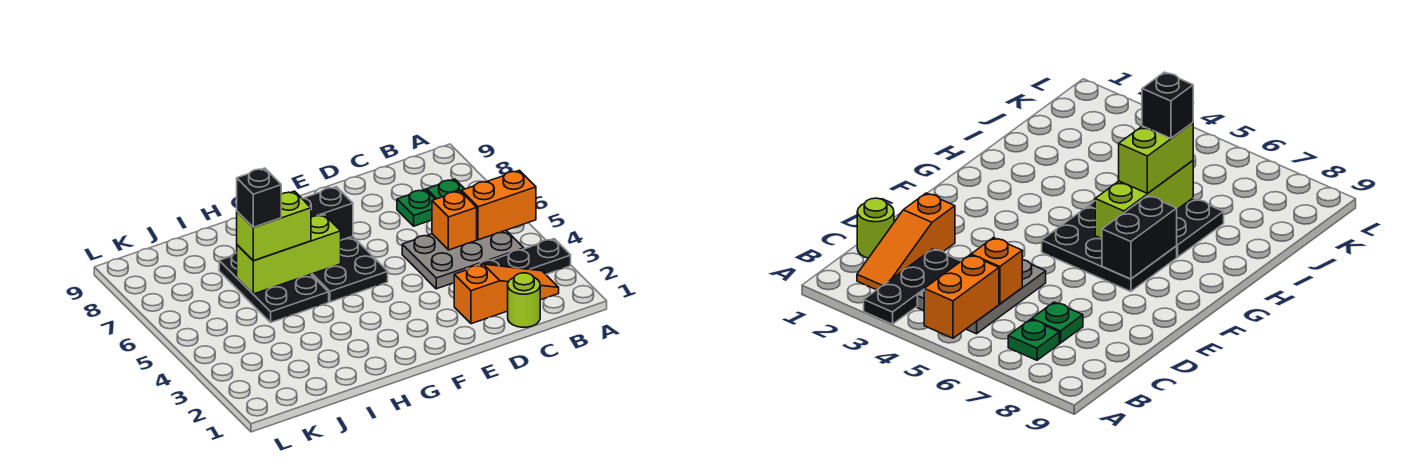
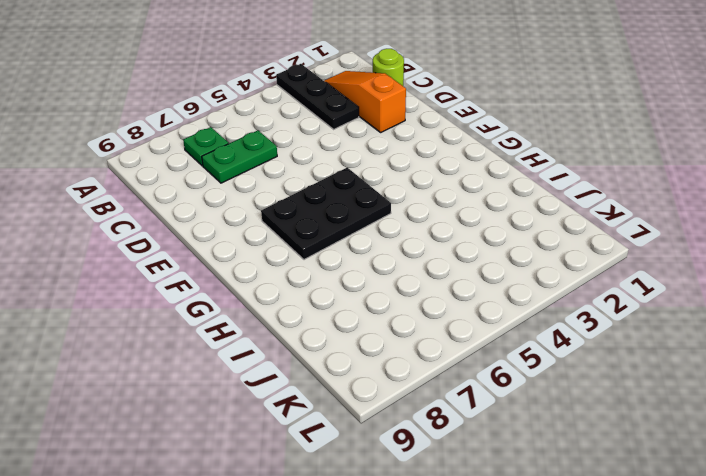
green plate C6:C7 level 1 -> green plate C7 level 1
none -> grey plate B4:D5 level 1
none -> black plate H5:I7 level 1
none -> orange brick A5:B5 level 2

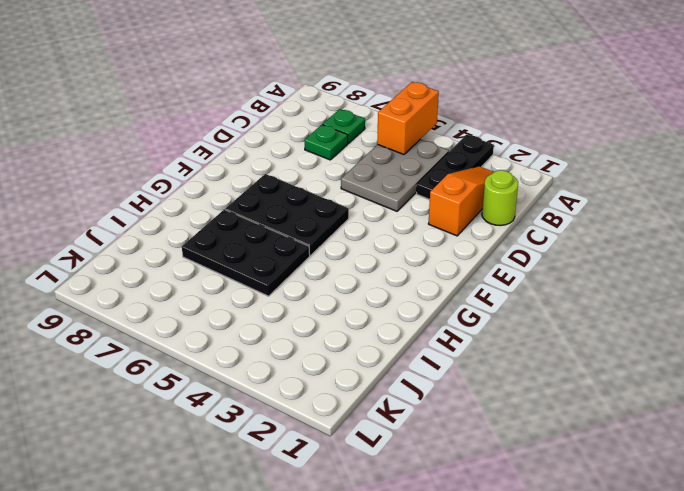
none -> orange brick C5 level 2
none -> black brick F7:G7 level 2
none -> lime brick G6:I6 level 2

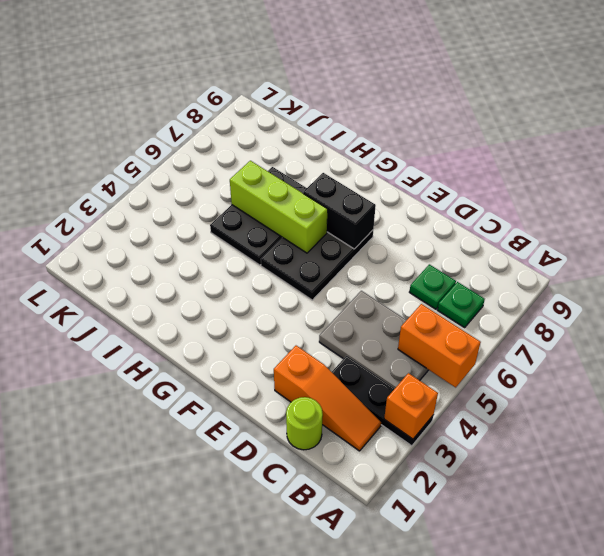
orange brick A3 level 2 -> orange brick C5 level 2
none -> lime brick H6:I6 level 3
none -> black brick I6 level 4

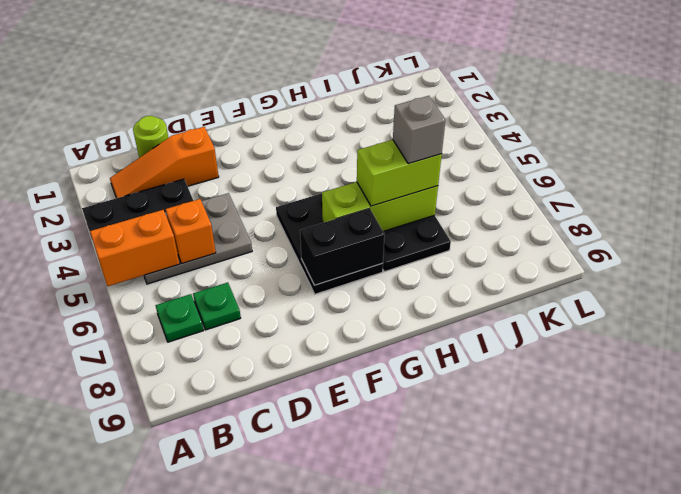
grey brick I6 level 4 -> black brick I6 level 4

